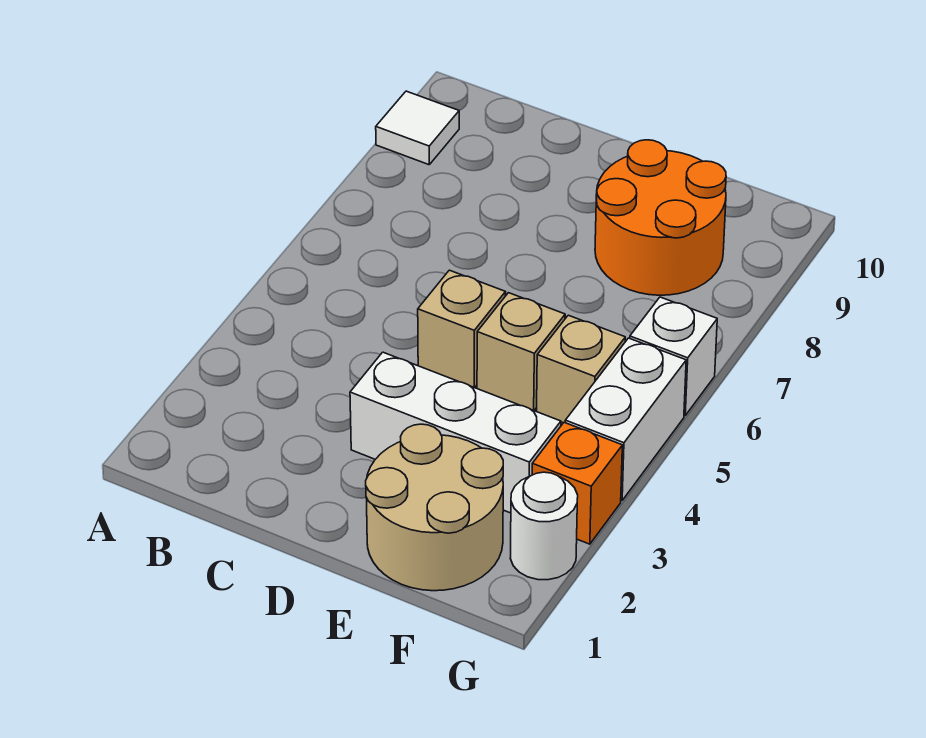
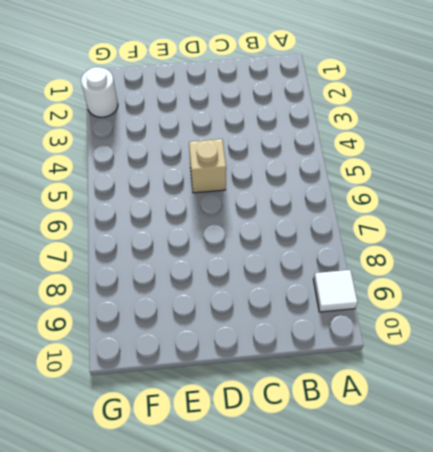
none -> white brick D3:F3 level 1
none -> tan round brick E1:F2 level 1

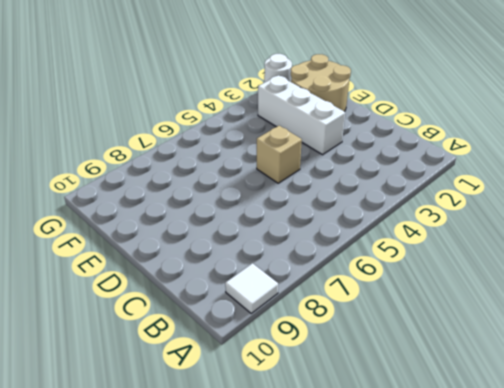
none -> tan brick E5 level 1
none -> orange round brick E8:F9 level 1

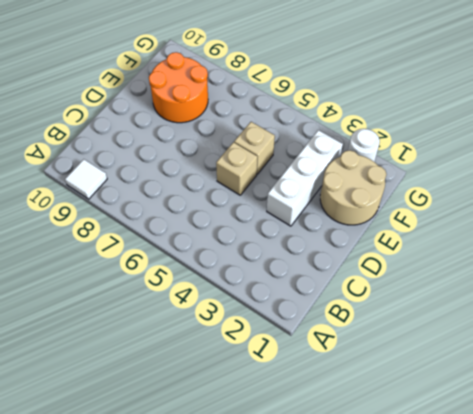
none -> tan brick F5 level 1
none -> orange brick G3 level 1

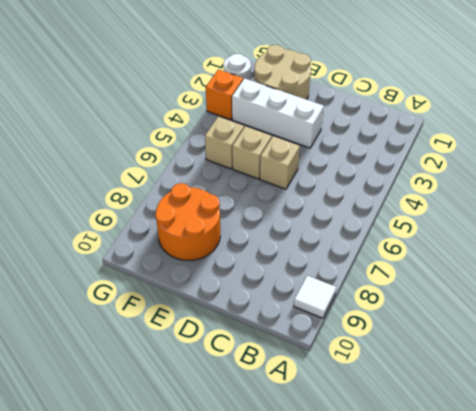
none -> white brick G4:G5 level 1
none -> white brick G6 level 1

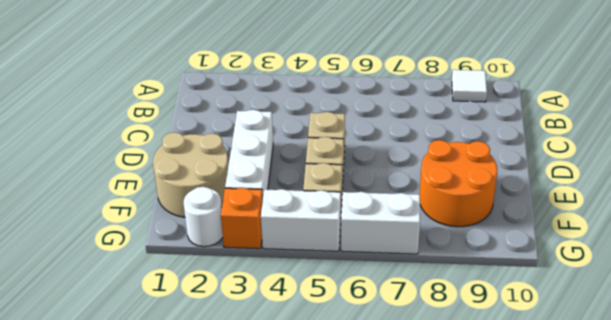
white brick G6:G7 level 1 -> white brick G6 level 1

